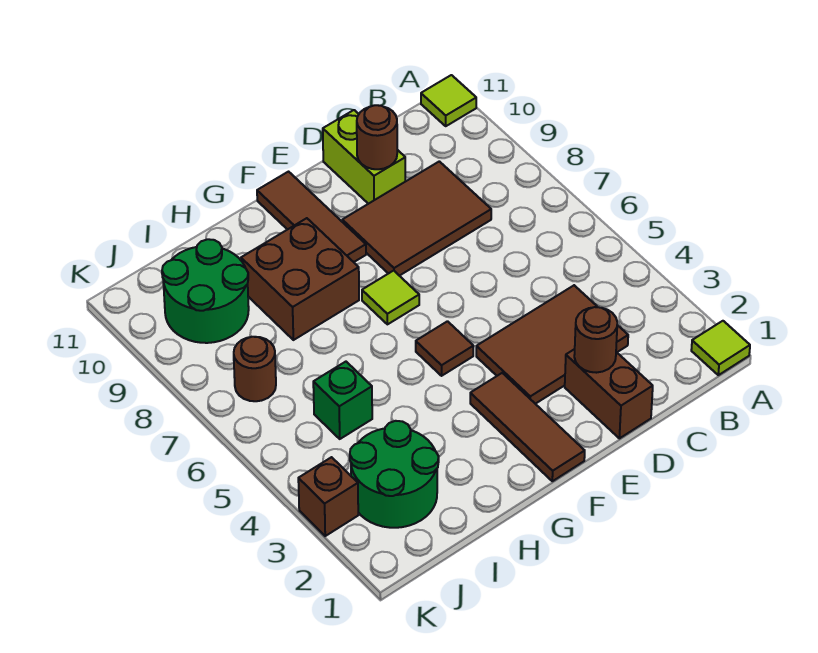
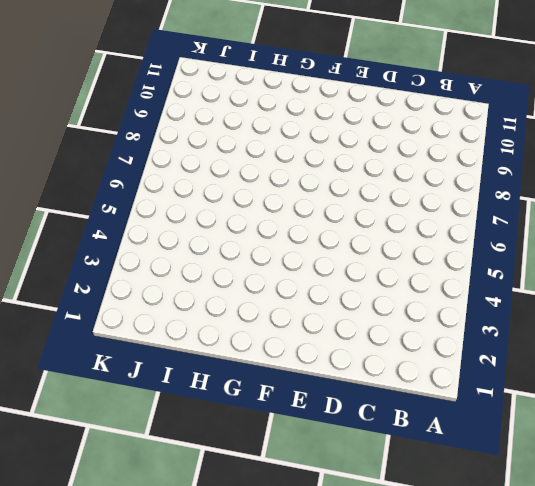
none -> lime tile A1 level 1
none -> lime tile A11 level 1
none -> brown tile C3:E4 level 1

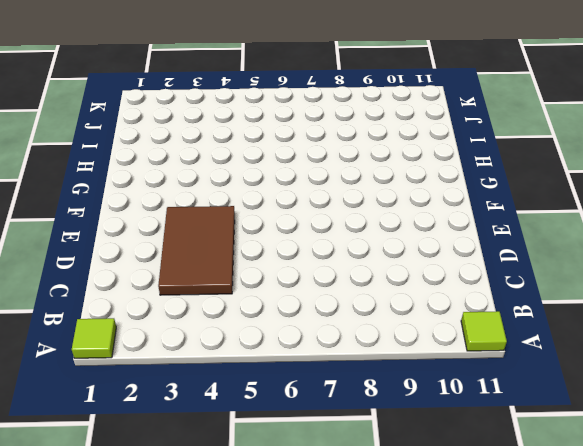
none -> brown tile C8:E9 level 1
none -> brown brick D1:D2 level 1
none -> lime brick D10:D11 level 1

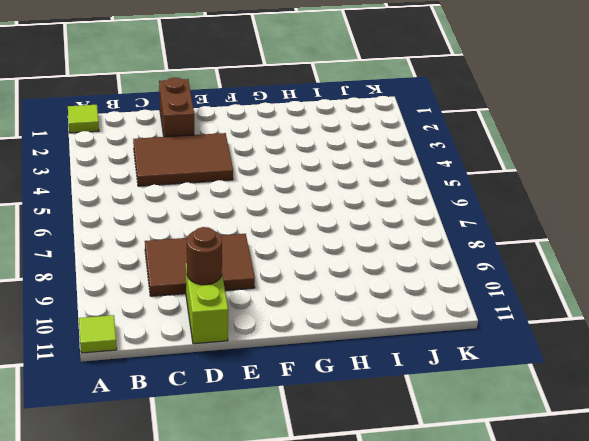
none -> brown tile F1:F3 level 1
none -> brown tile F5 level 1
none -> lime tile F7 level 1

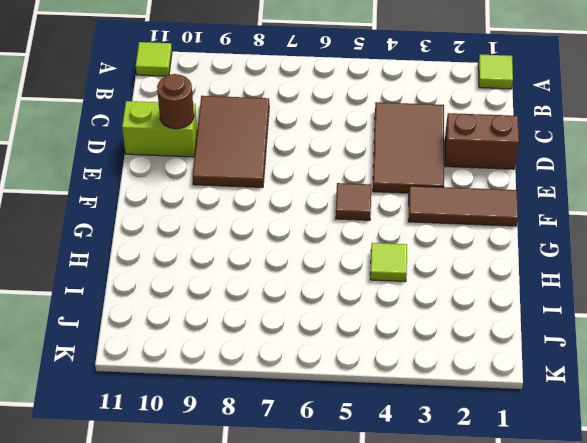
lime tile H4 level 1 -> lime tile F7 level 1
none -> brown tile F9:F11 level 1
none -> brown brick G8:H9 level 1
none -> green round brick I2:J3 level 1

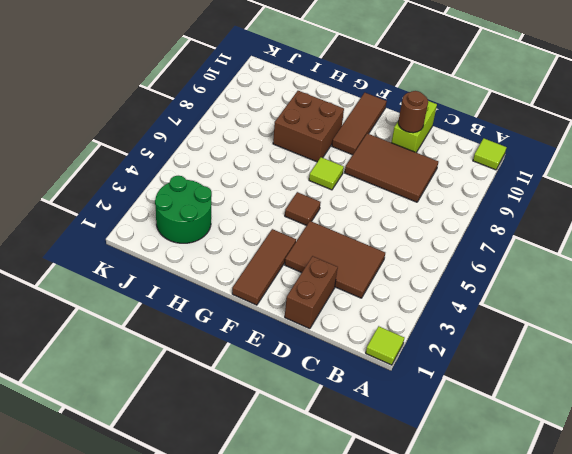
none -> green brick I5 level 1
none -> green round brick I9:J10 level 1
none -> brown round brick J7 level 1

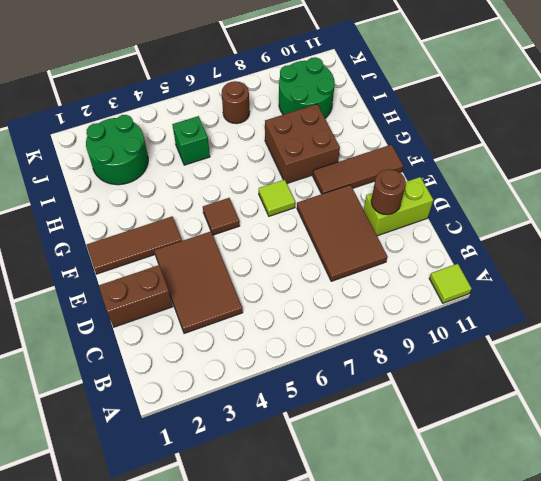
none -> lime tile A1 level 1
none -> brown brick K3 level 1
none -> brown round brick D2 level 2

